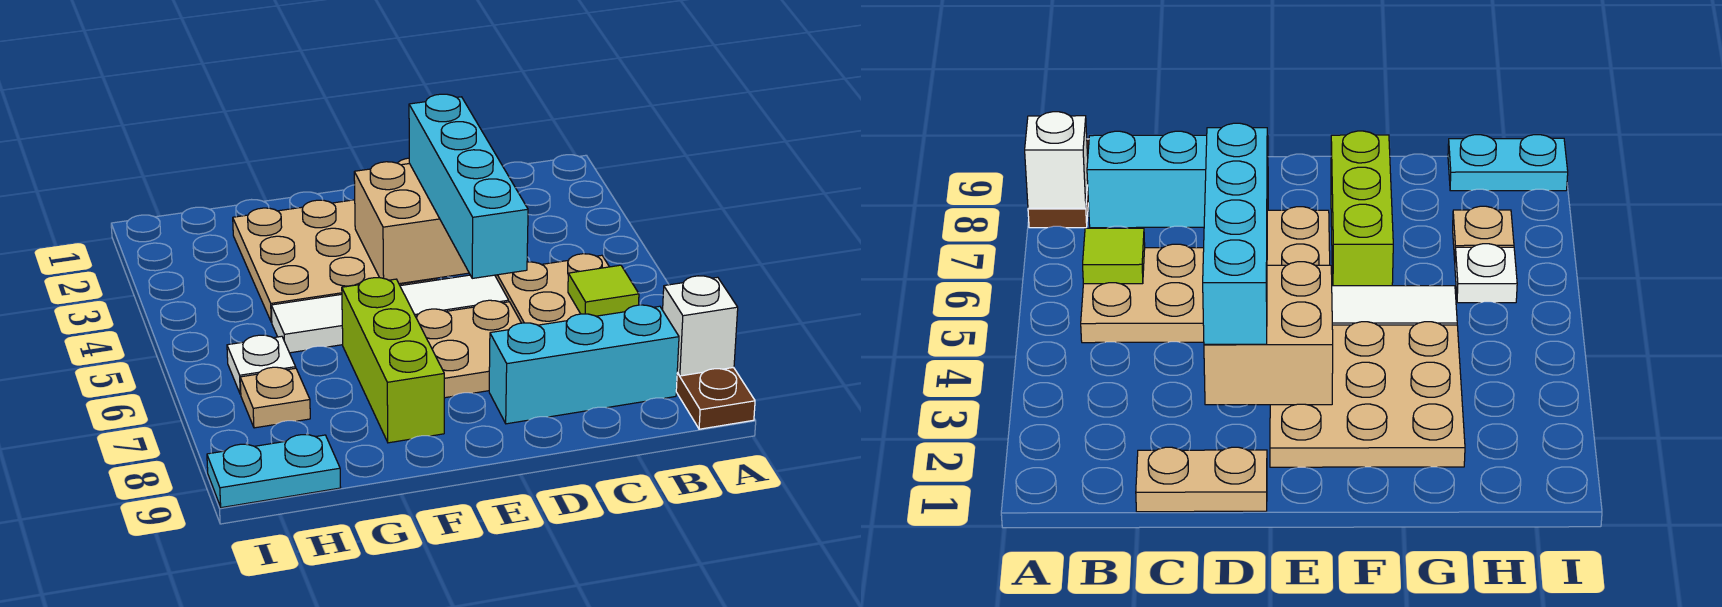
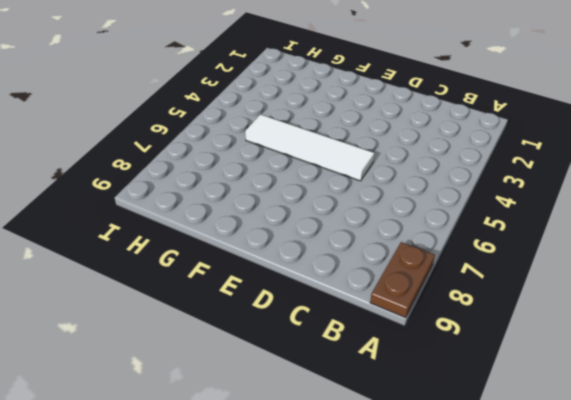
none -> tan plate B5:C6 level 1
none -> cyan brick B8:D8 level 1
none -> tan plate C1:D1 level 1

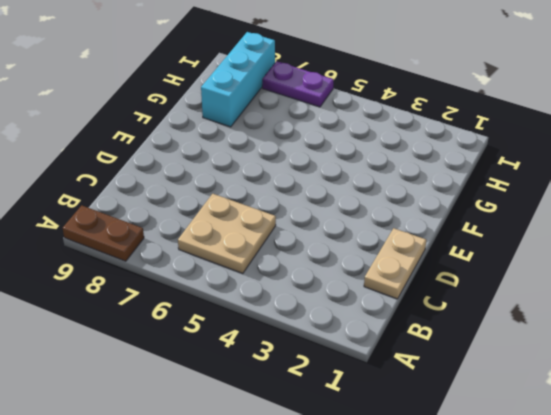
cyan brick G8:I8 level 1 -> cyan brick B8:D8 level 1
purple plate I6:I7 level 1 -> none
none -> white tile D5:G5 level 1
none -> tan plate D6:E7 level 1
none -> tan plate E2:G4 level 1

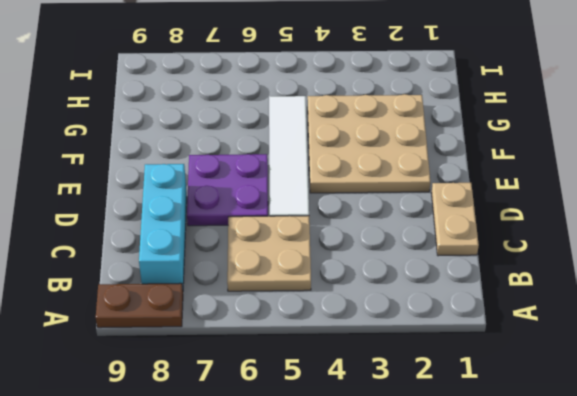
purple plate D6:E7 level 1 -> tan plate D6:E7 level 1
none -> lime brick F6:F8 level 1
none -> white plate H6 level 1
none -> tan plate H7 level 1

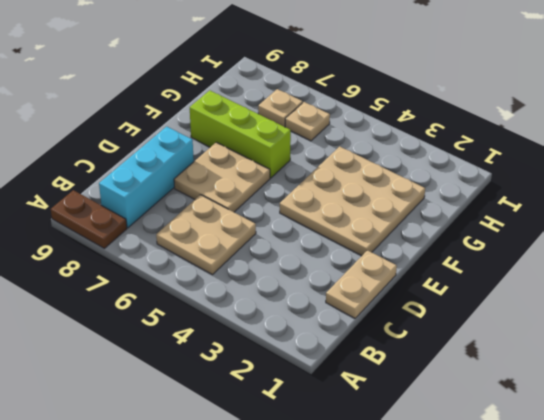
tan plate H6 level 1 -> white plate H6 level 1
none -> white tile D5:G5 level 1
none -> cyan plate H9:I9 level 1
none -> white brick A8 level 2

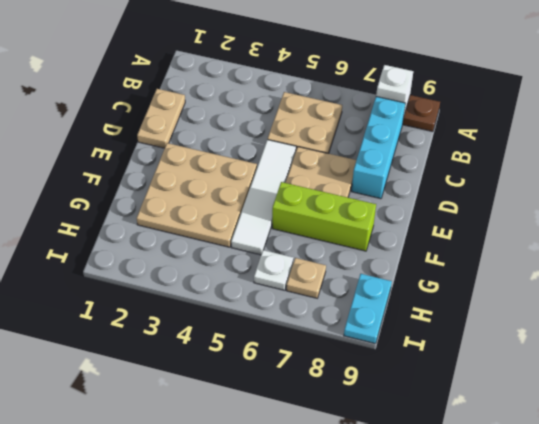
none -> lime tile B6 level 2
none -> tan brick D3:E4 level 2
none -> cyan brick D3:D6 level 3

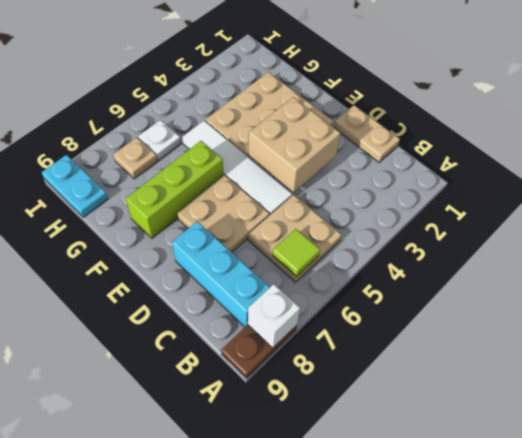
none -> cyan brick D3:D6 level 3

